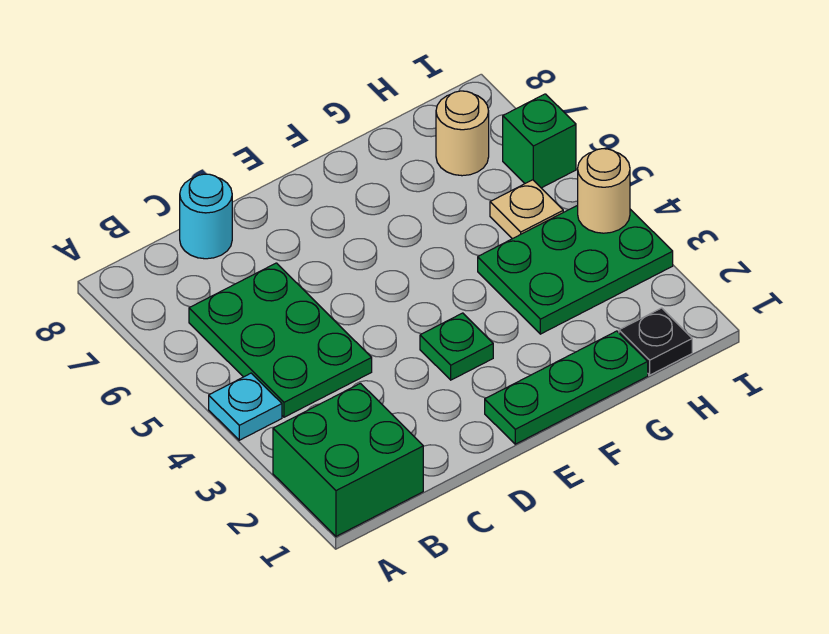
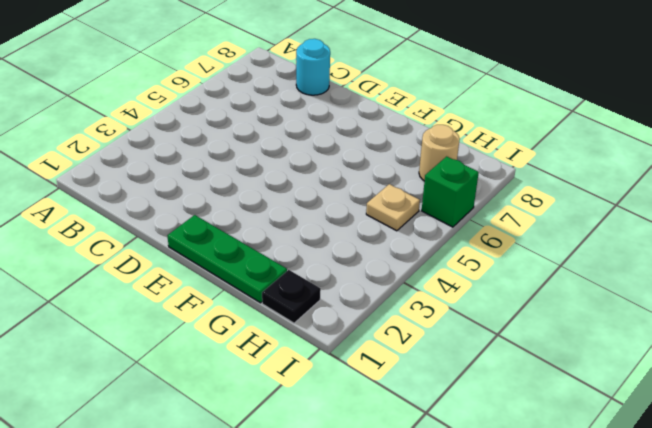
none -> green brick A1:B2 level 1
none -> cyan plate A4 level 1
none -> green plate B4:C6 level 1

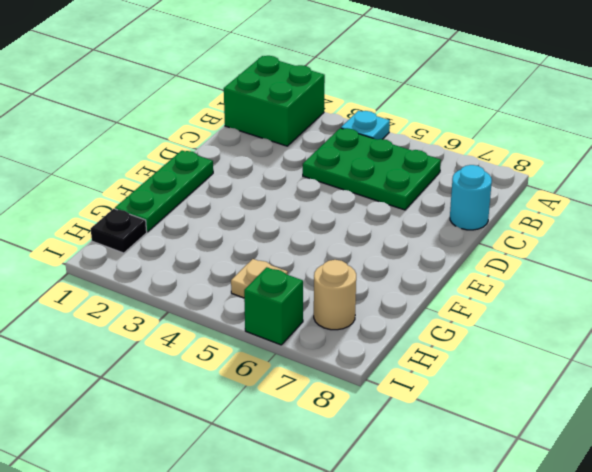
none -> green plate E3 level 1
none -> green plate G3:I4 level 1
none -> tan round brick I4 level 2

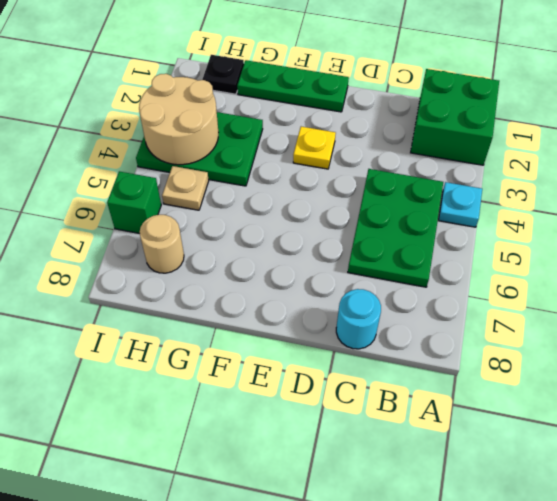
yellow plate E3 level 1 -> green plate E3 level 1
tan round brick H3:I4 level 2 -> tan round brick I4 level 2

